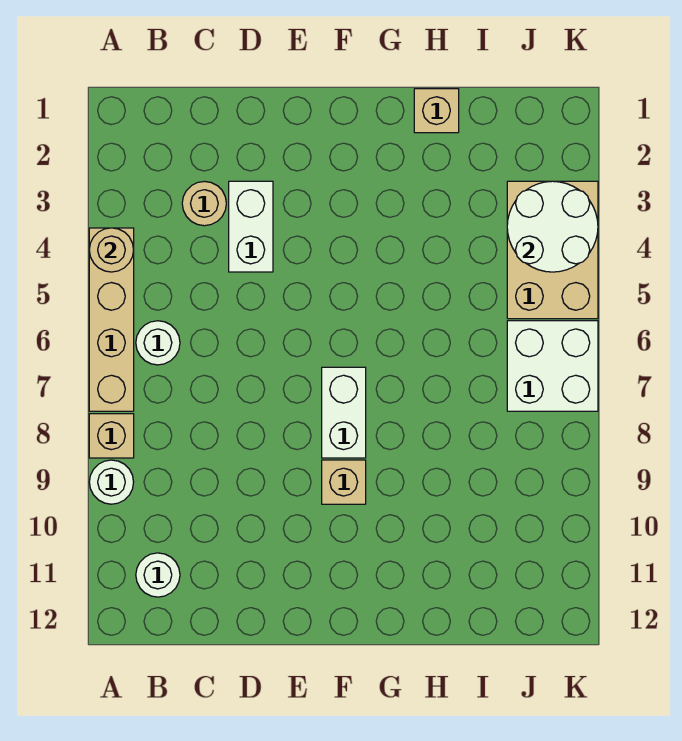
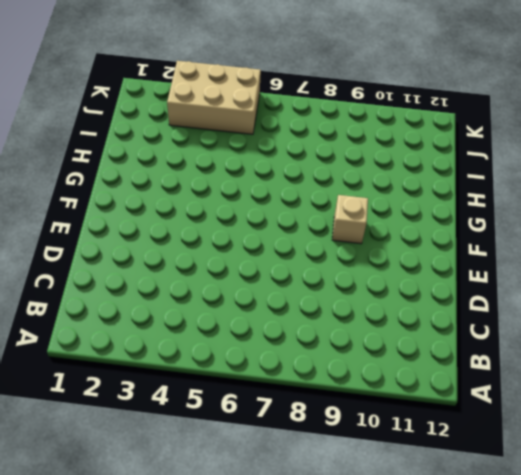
none -> tan brick A4:A7 level 1
none -> tan brick A8 level 1
none -> white round brick A9 level 1

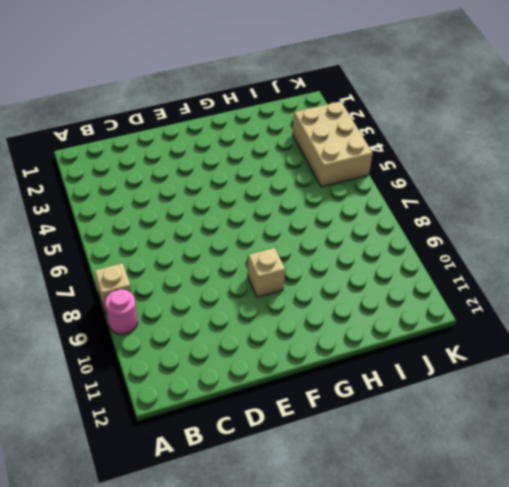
pink round brick A9 level 1 -> white round brick A9 level 1
none -> tan brick A4:A7 level 1
none -> white round brick B6 level 1
none -> white round brick B11 level 1

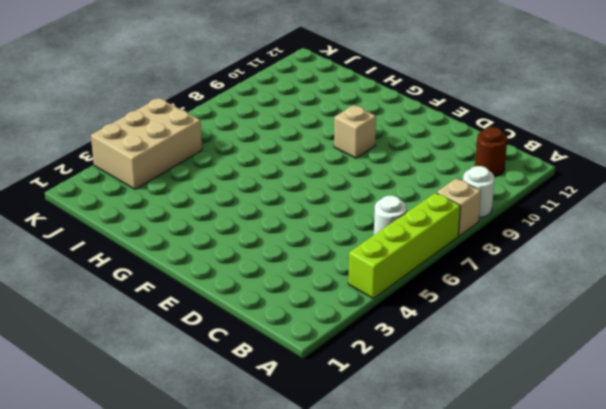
lime brick A4:A7 level 1 -> tan brick A4:A7 level 1
brown round brick B11 level 1 -> white round brick B11 level 1
none -> tan round brick C3 level 1
none -> white brick D3:D4 level 1
none -> white brick F7:F8 level 1

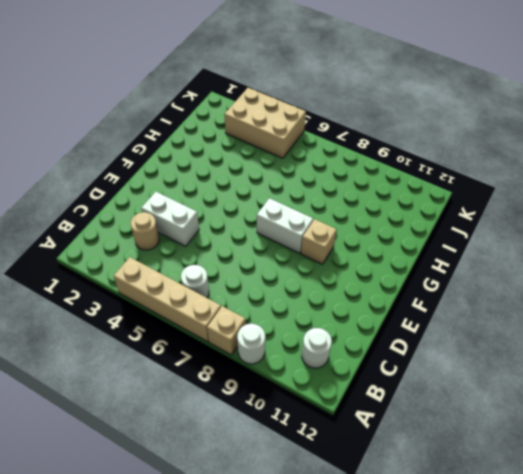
none -> tan brick H1 level 1
none -> white brick J6:K7 level 1
none -> tan round brick A4 level 2

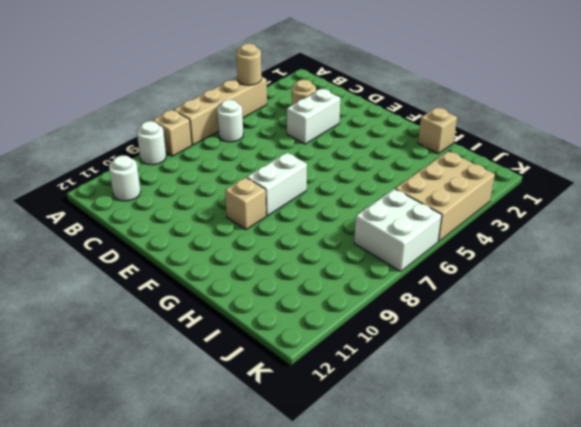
none -> white round brick J3:K4 level 2

